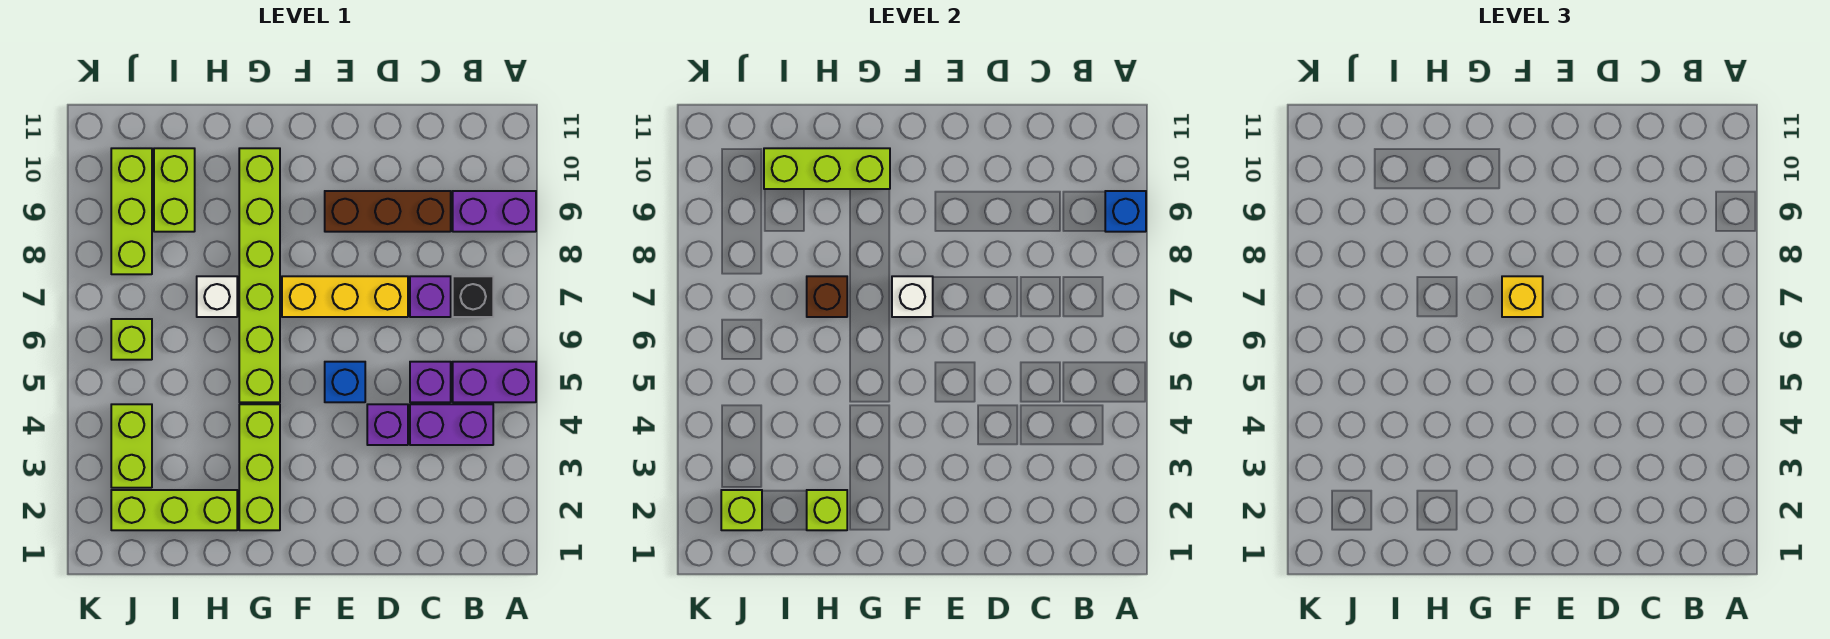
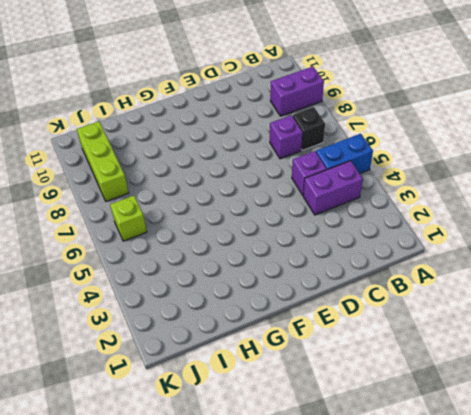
blue brick A5:B5 level 1 -> purple brick A5:B5 level 1
none -> brown brick C9:E9 level 1
none -> purple brick D4 level 1
none -> yellow brick D7:F7 level 1

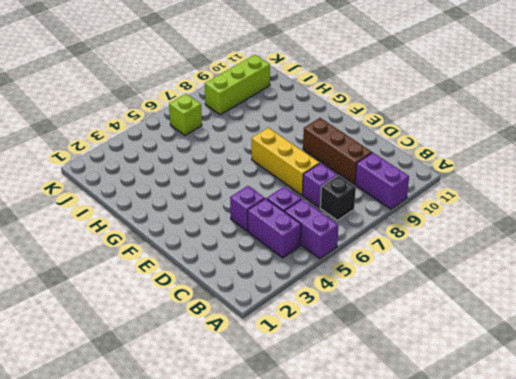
none -> blue brick E5 level 1
none -> lime brick G2:G4 level 1
none -> lime brick G5:G10 level 1

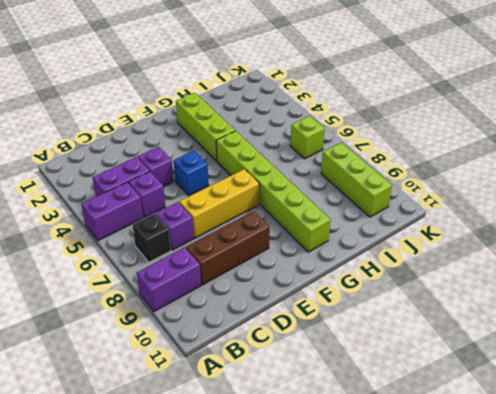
none -> lime brick H2:J2 level 1
none -> white brick H7 level 1
none -> lime brick I9:I10 level 1

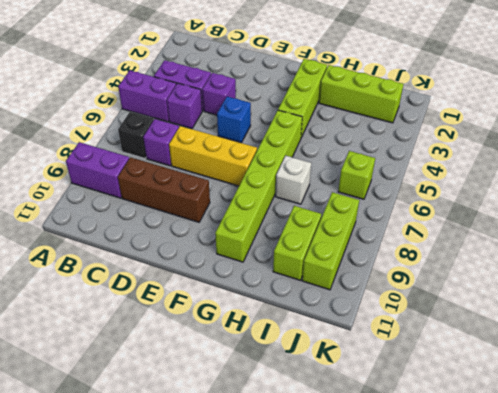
none -> lime brick J3:J4 level 1
none -> blue brick A9 level 2
none -> white brick F7 level 2

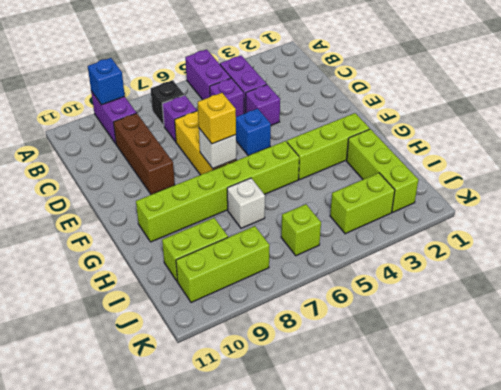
none -> lime brick G10:I10 level 2
none -> lime brick H2 level 2
none -> brown brick H7 level 2

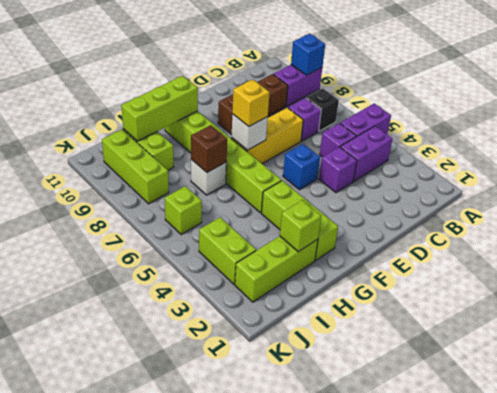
none -> lime brick J2 level 2

